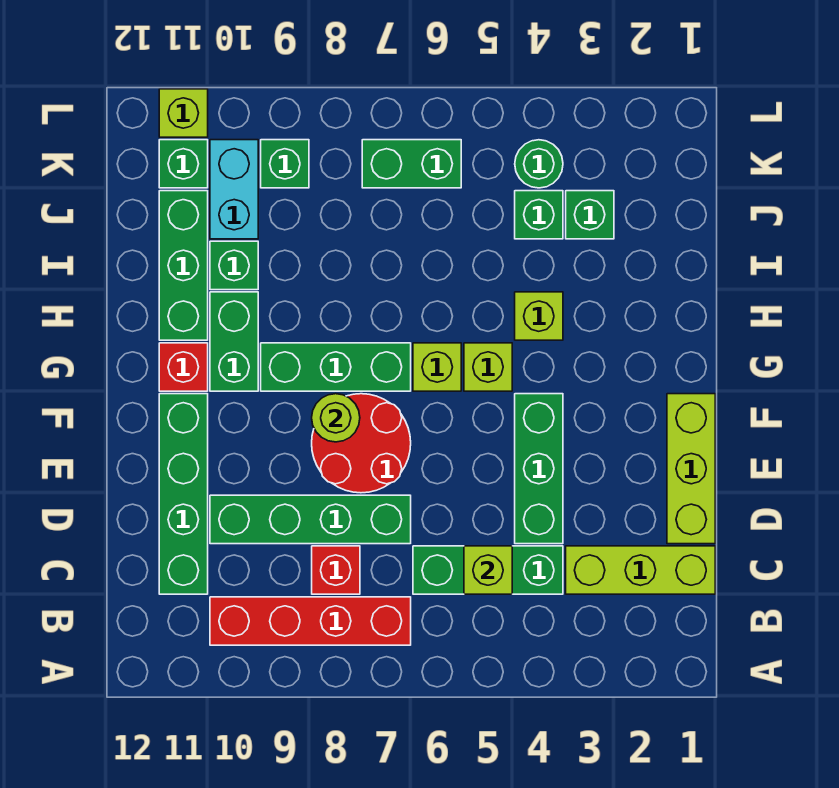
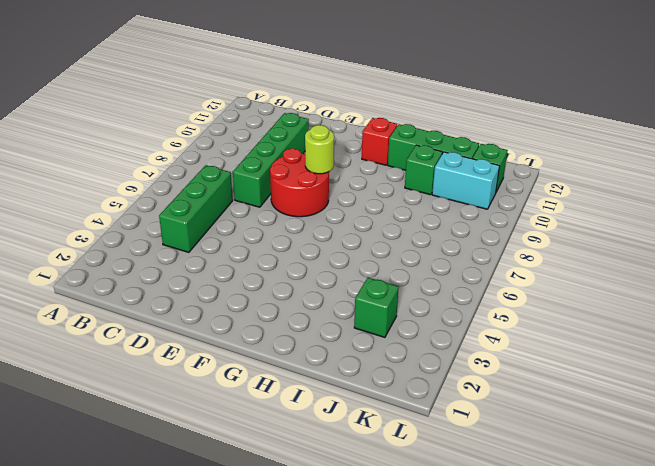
none -> red brick B7:B10 level 1
none -> lime brick C1:C3 level 1
none -> red brick C8 level 1

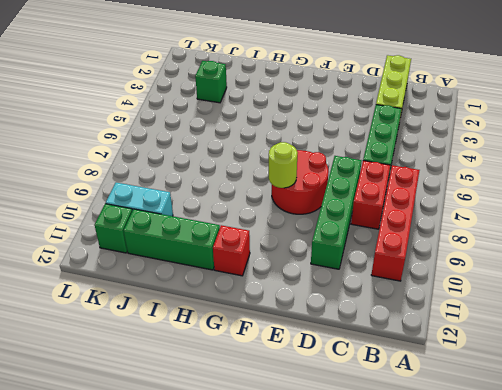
red brick C7:C8 level 1 -> red brick C8 level 1
none -> green brick C11:F11 level 1
none -> lime brick D1:F1 level 1
none -> green brick D4:F4 level 1

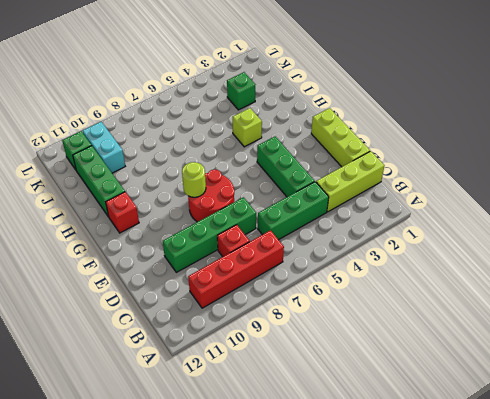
none -> green brick C11:F11 level 1
none -> lime brick G5 level 1
none -> lime brick G6 level 1

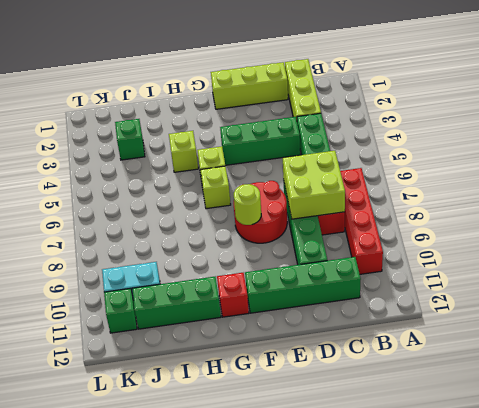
lime brick C7:D8 level 2 -> none
none -> green brick G7:G9 level 1
none -> green brick G10:H10 level 1
none -> green brick I10 level 1

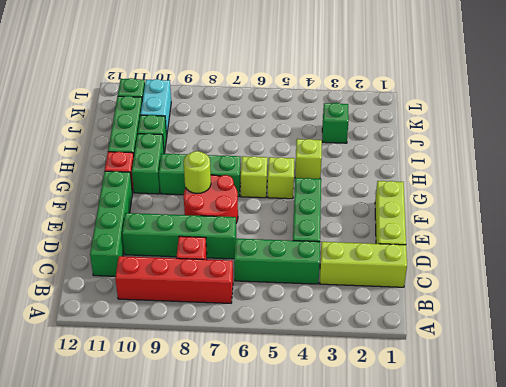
none -> green brick J4 level 1
none -> green round brick K4 level 1
none -> green brick K6:K7 level 1

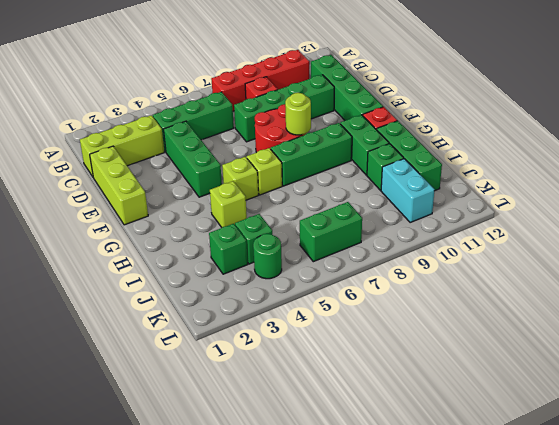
none -> green brick K9 level 1
none -> green brick K11 level 1
none -> lime brick L11 level 1

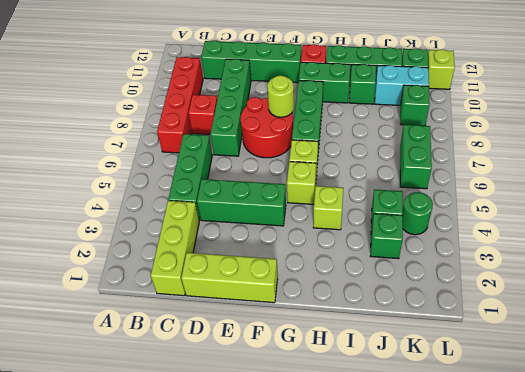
none -> lime brick C5 level 2

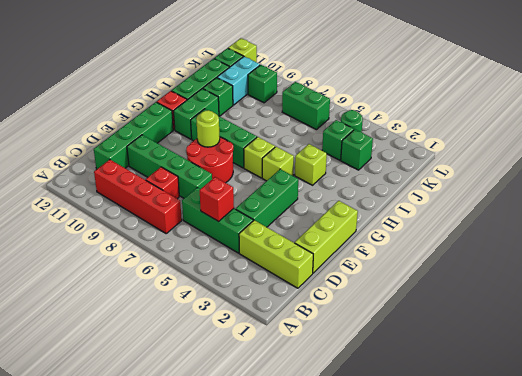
red brick C5 level 2 -> lime brick C5 level 2

